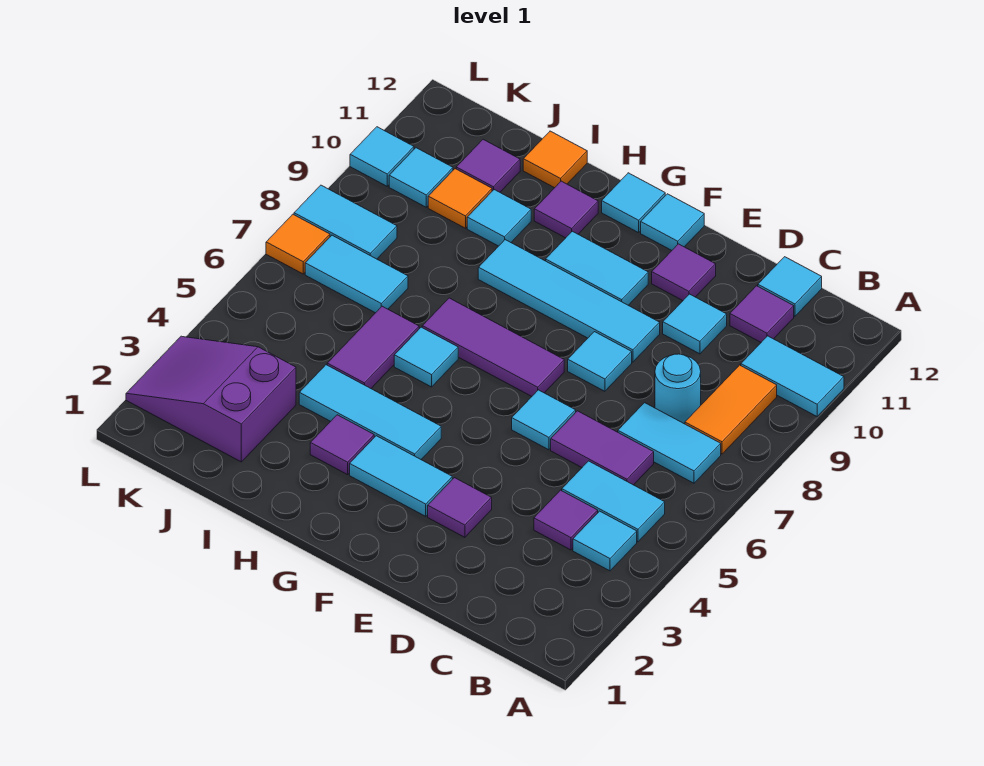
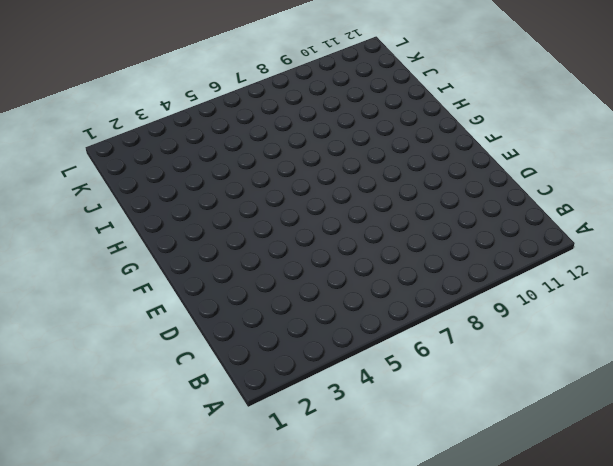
none -> cyan tile A10:B10 level 1
none -> cyan tile B4 level 1
none -> cyan tile B5:C5 level 1
none -> cyan tile B7:C7 level 1

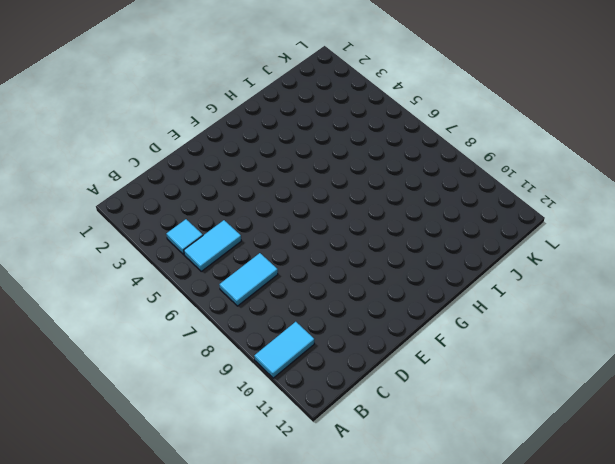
none -> orange tile B8:B9 level 1
none -> purple tile C4 level 1
none -> purple tile C6:D6 level 1
none -> cyan round brick C8 level 1

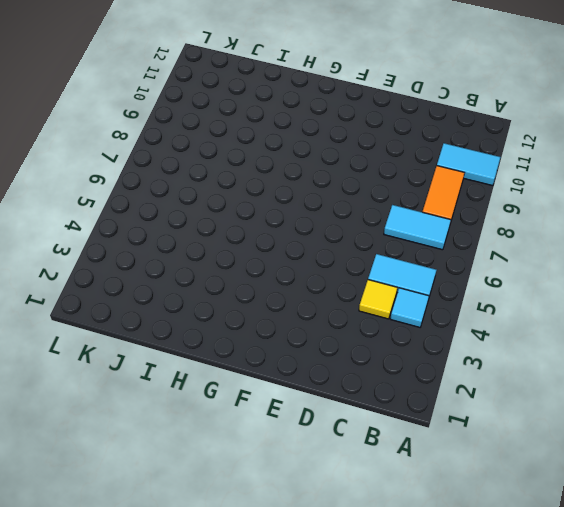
yellow tile C4 level 1 -> purple tile C4 level 1
none -> purple tile C6:D6 level 1
none -> cyan round brick C8 level 1
none -> purple tile C11 level 1
none -> cyan tile C12 level 1

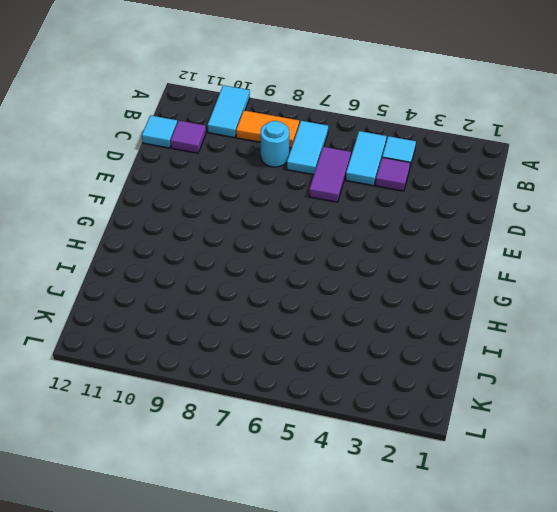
none -> cyan tile D10 level 1
none -> purple tile E3 level 1
none -> cyan tile E6 level 1
none -> cyan tile E8 level 1

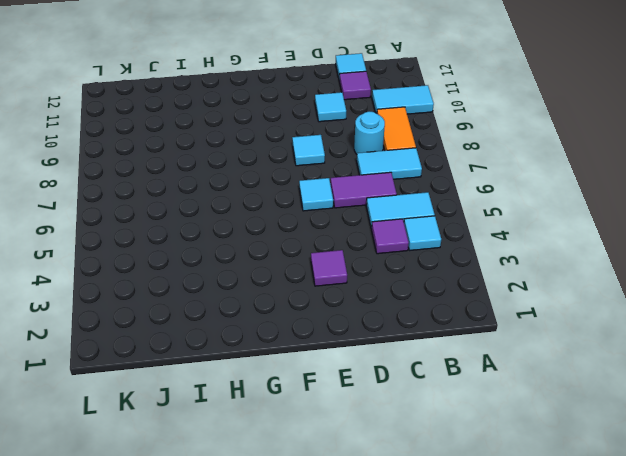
none -> cyan tile E9:H9 level 1
none -> purple tile E11 level 1
none -> cyan tile F3:G3 level 1
none -> purple tile F7:H7 level 1

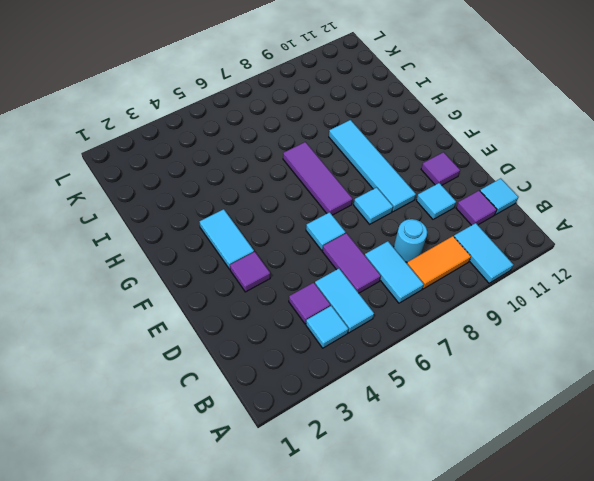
none -> cyan tile F10:G10 level 1
none -> cyan tile F12 level 1
none -> cyan tile G4:I4 level 1
none -> cyan tile G12 level 1

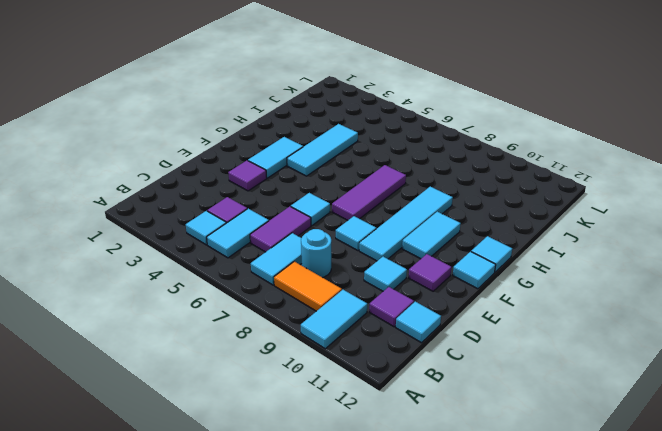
none -> purple tile H3 level 1
none -> cyan tile H6 level 1
none -> purple tile H11 level 1
none -> purple tile I5:I6 level 1

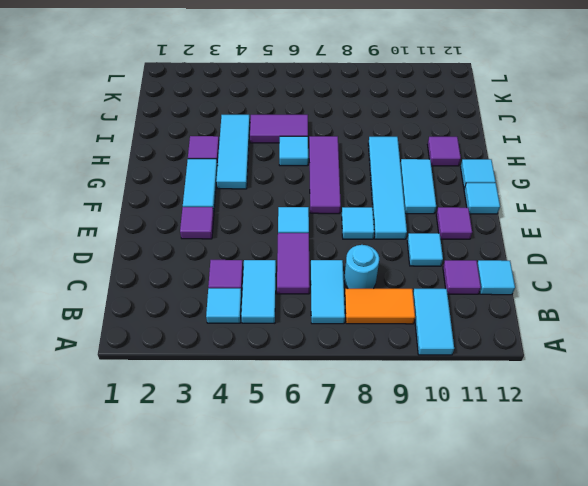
none -> cyan tile I10 level 1
none -> orange tile I12 level 1
none -> purple slope J2:L3 level 1 top J
none -> cyan tile J7:K7 level 1

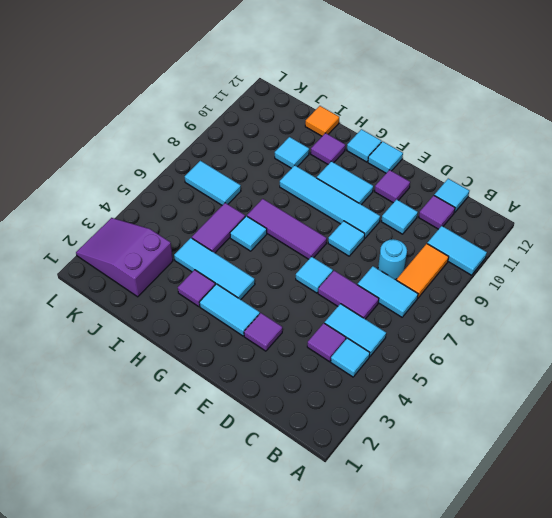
none -> orange tile J10 level 1
none -> purple tile J11 level 1
none -> cyan tile K8:L8 level 1
none -> cyan tile K10 level 1

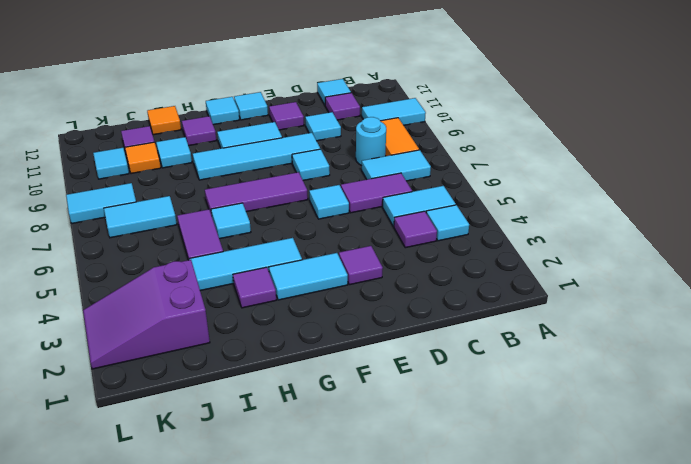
none -> orange tile L7 level 1
none -> cyan tile L10 level 1

